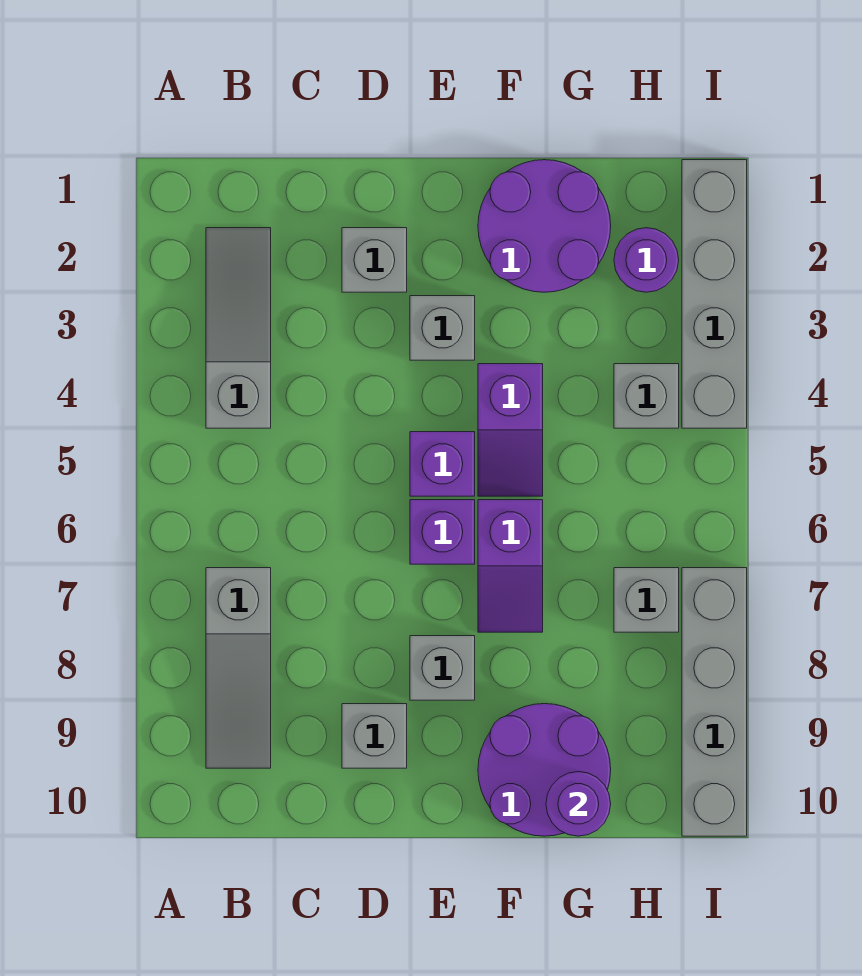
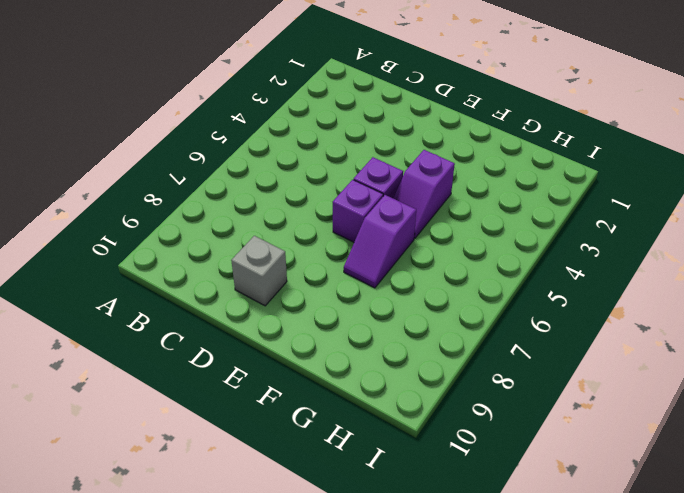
none -> grey slope B2:B4 level 1 top 4
none -> grey slope B7:B9 level 1 top 7
none -> grey brick D2 level 1

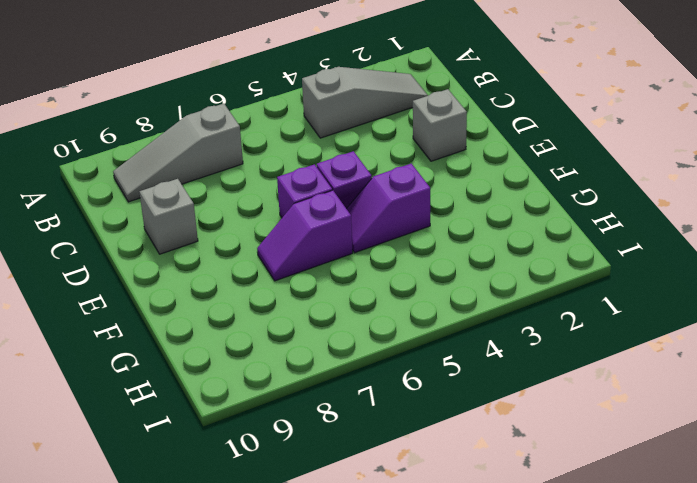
none -> grey brick E3 level 1
none -> grey brick E8 level 1
none -> purple round brick F1:G2 level 1

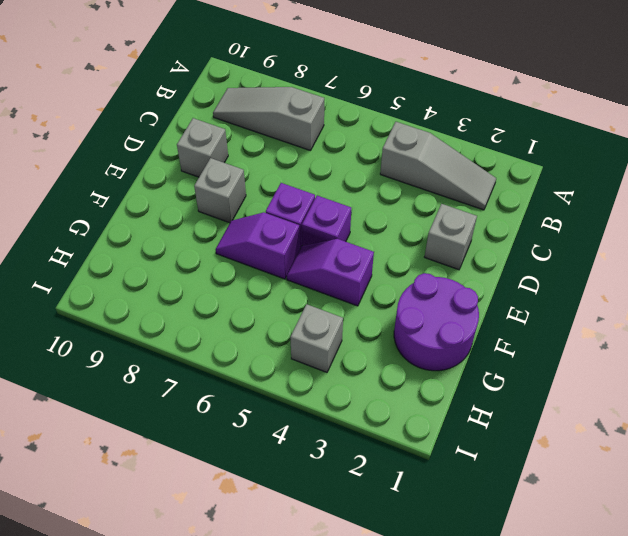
none -> grey brick E3 level 1
none -> purple round brick F9:G10 level 1
none -> purple round brick H2 level 1

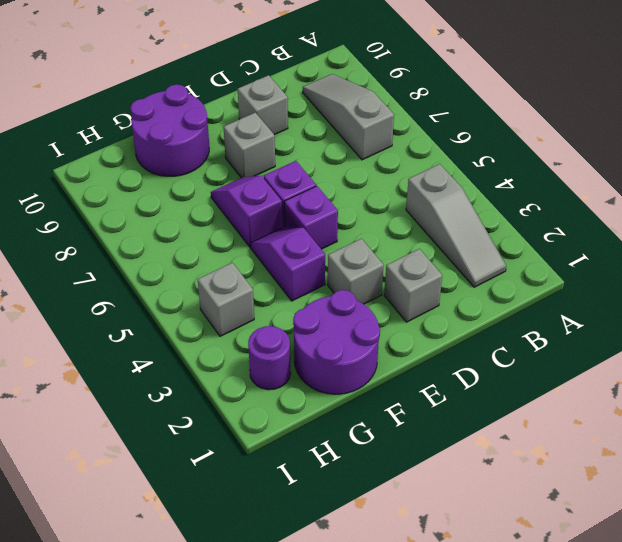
none -> grey brick H7 level 1
none -> grey brick I1:I4 level 1
none -> grey brick I7:I10 level 1

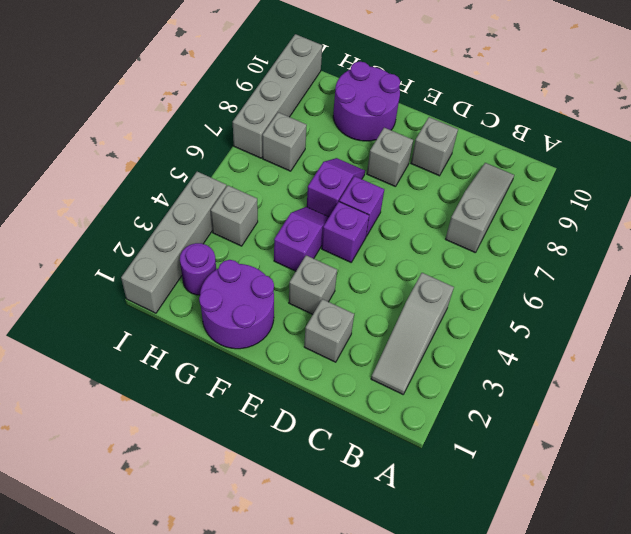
none -> purple round brick G10 level 2

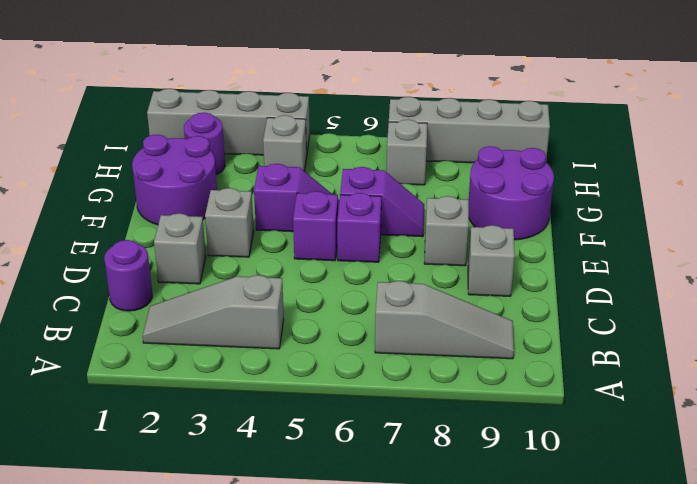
purple round brick C1 level 1 -> purple round brick G10 level 2

